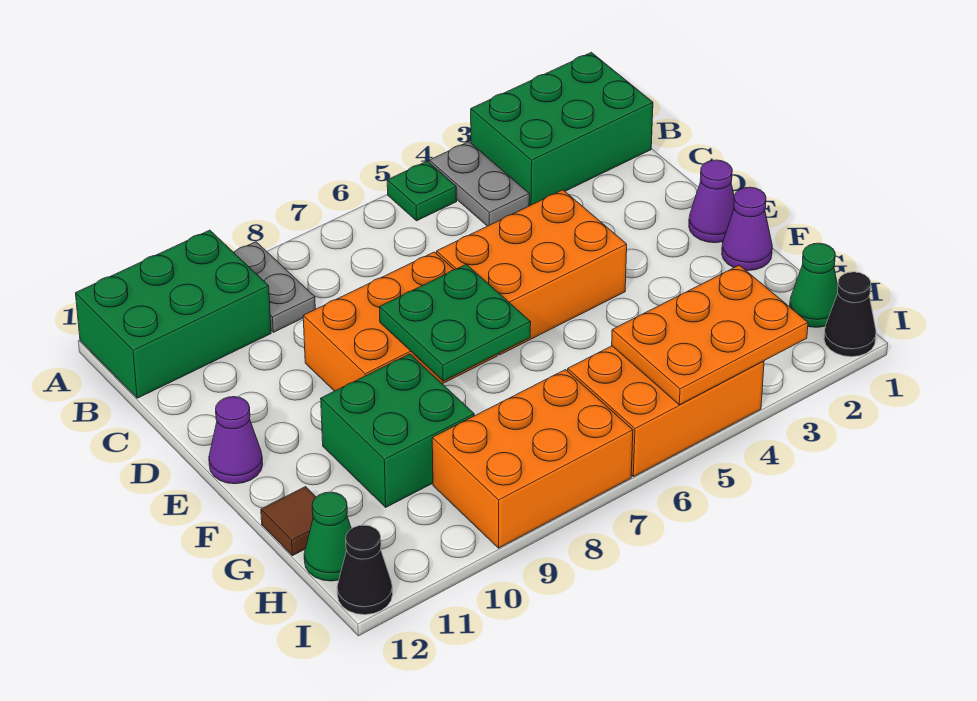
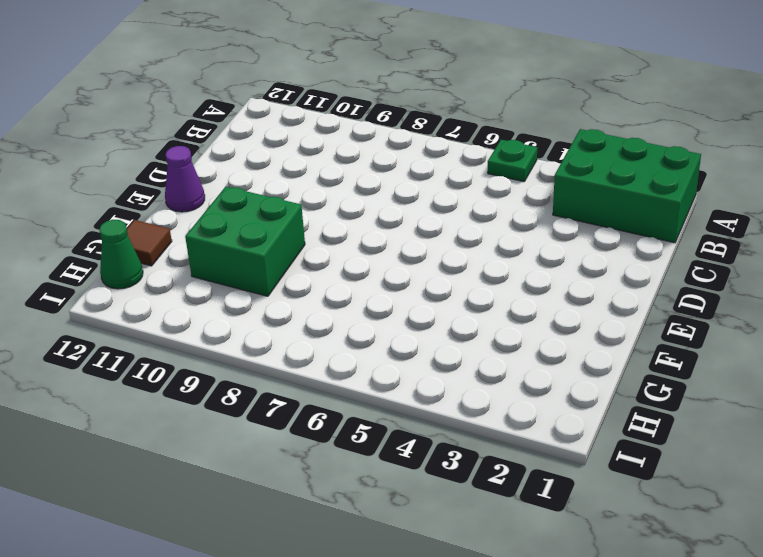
none -> grey plate A4:B4 level 1
none -> grey plate A9:B9 level 1
none -> green brick A10:B12 level 1

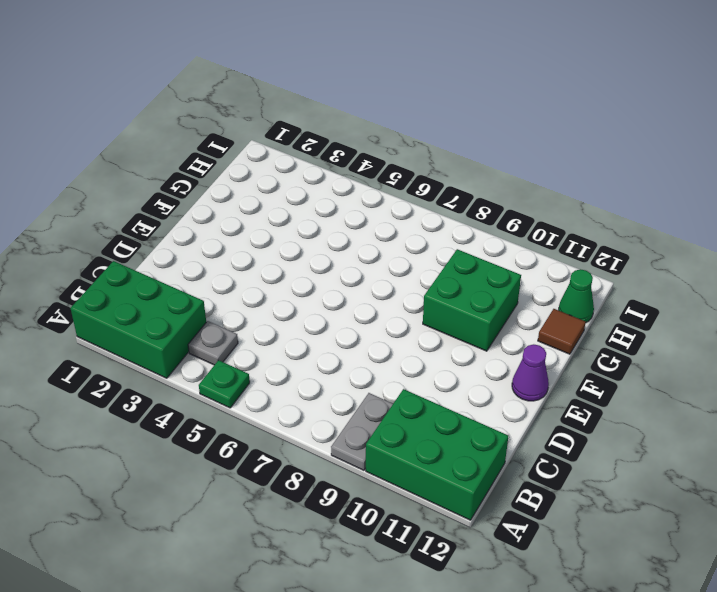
grey plate B4 level 1 -> grey plate A4:B4 level 1
none -> orange brick D4:E6 level 1
none -> orange brick D7:E9 level 1
none -> purple cone E1 level 1

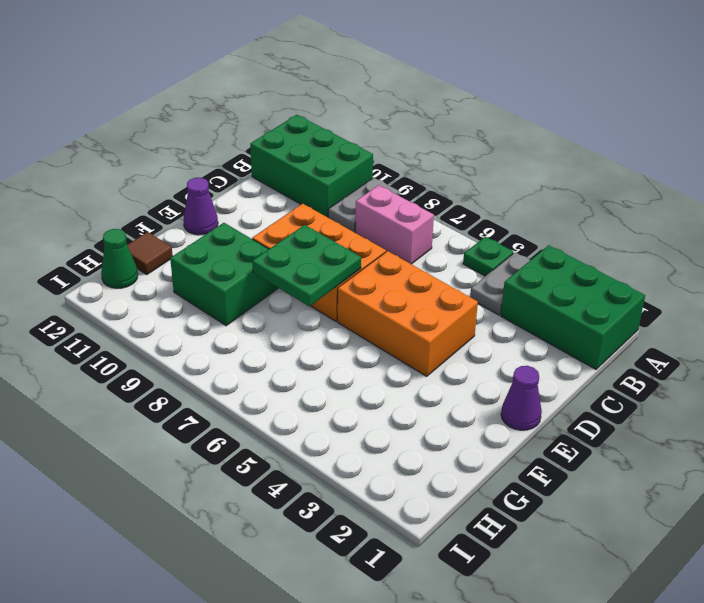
pink brick B7:B8 level 1 -> none
none -> purple cone F1 level 1
none -> green cone H1 level 1
none -> orange brick H4:I6 level 1

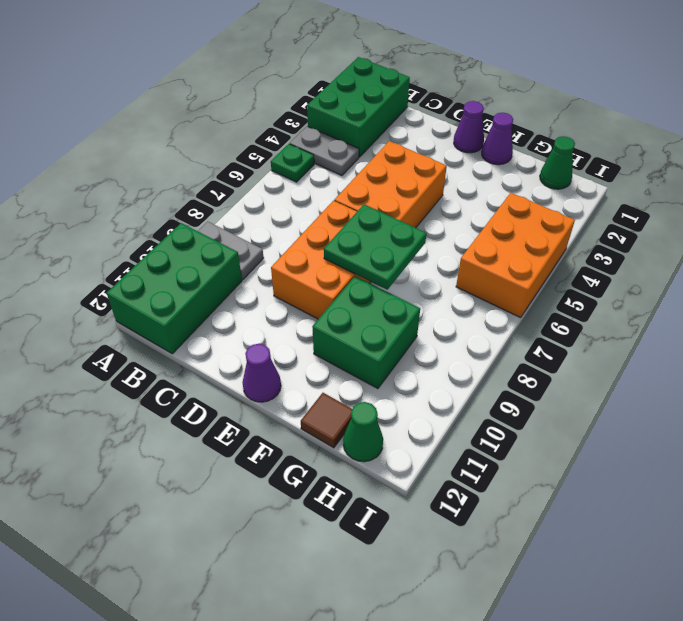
none -> orange brick H7:I9 level 1
none -> black cone I1 level 1
none -> black cone I12 level 1

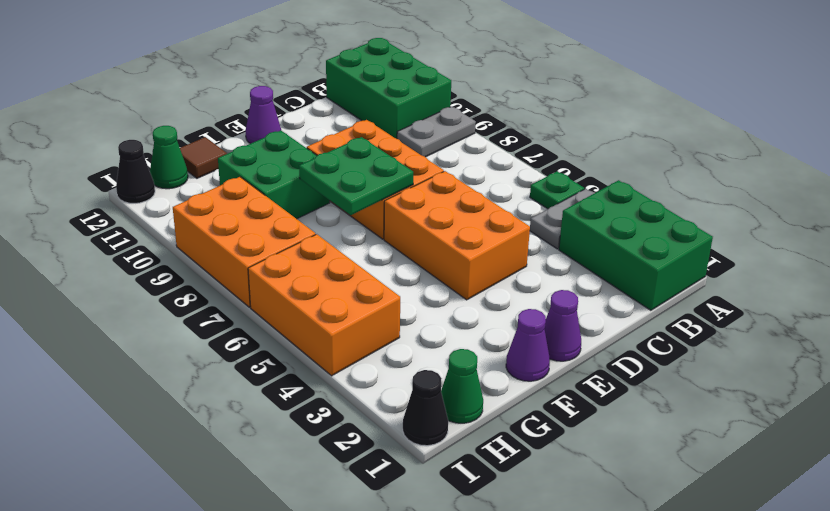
none -> orange plate H3:I5 level 2

